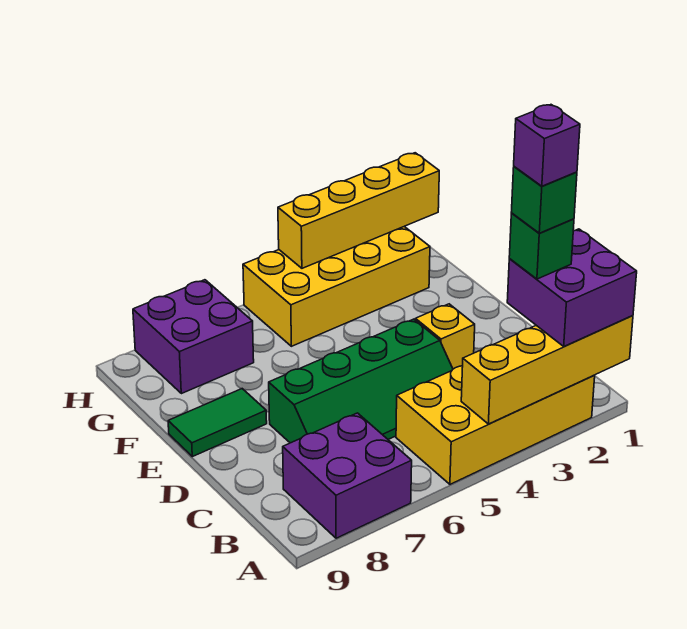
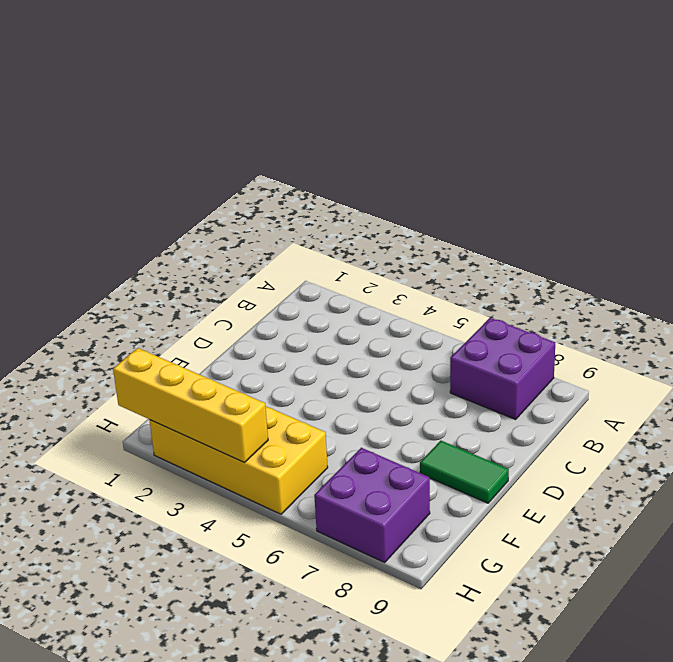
none -> yellow brick A2:B5 level 1
none -> green slope C4:D7 level 1 top D
none -> yellow brick D3 level 1

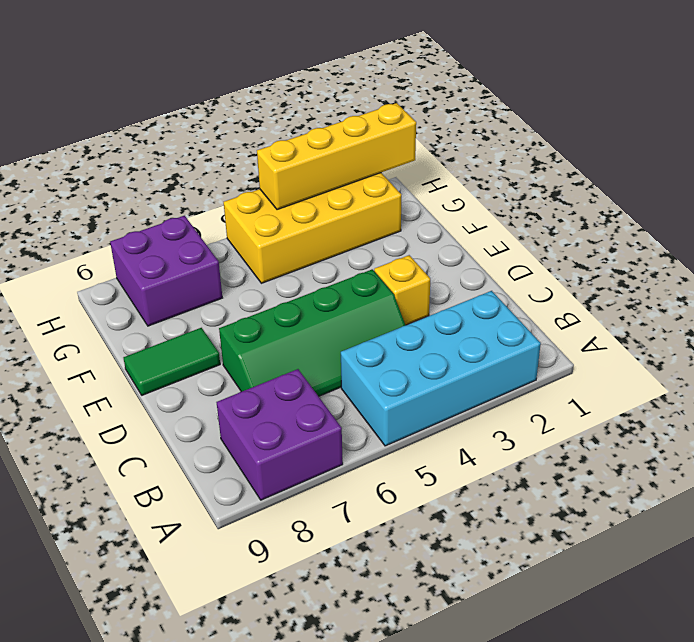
cyan brick A2:B5 level 1 -> yellow brick A2:B5 level 1
none -> yellow brick A1:A4 level 2
none -> purple brick A1:B2 level 3
none -> green brick B2 level 4

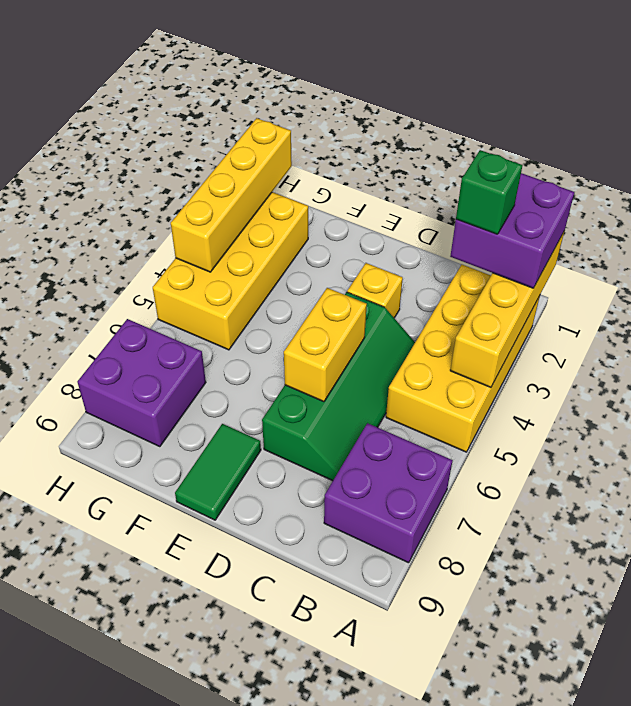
yellow brick D5:D6 level 2 -> none
none -> green brick B2 level 5
none -> purple brick B2 level 6

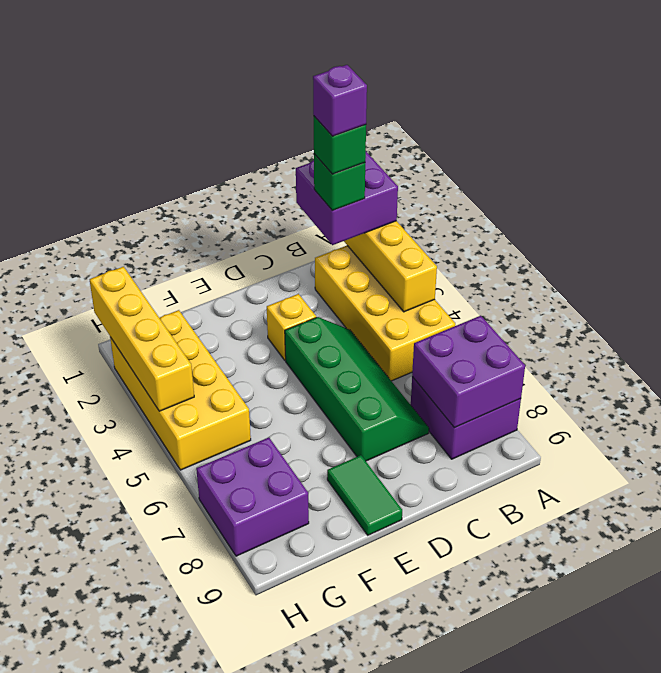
purple brick A7:B8 level 2 -> none

